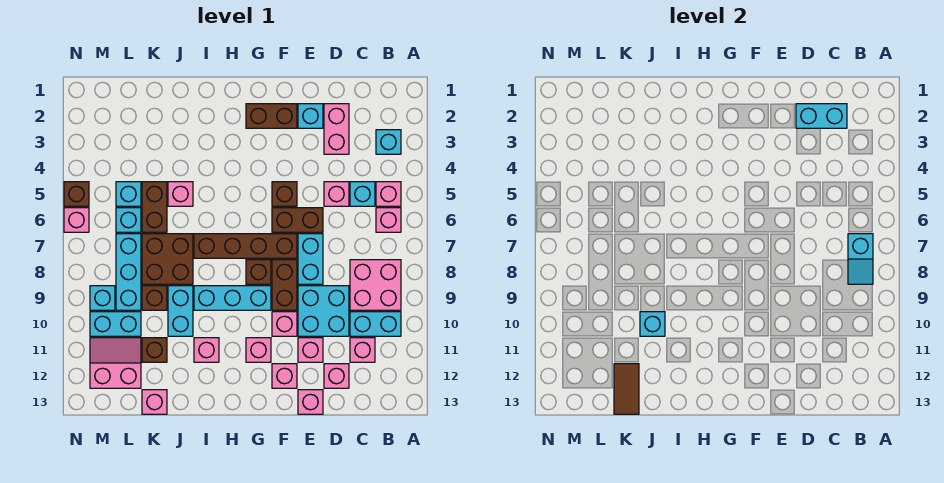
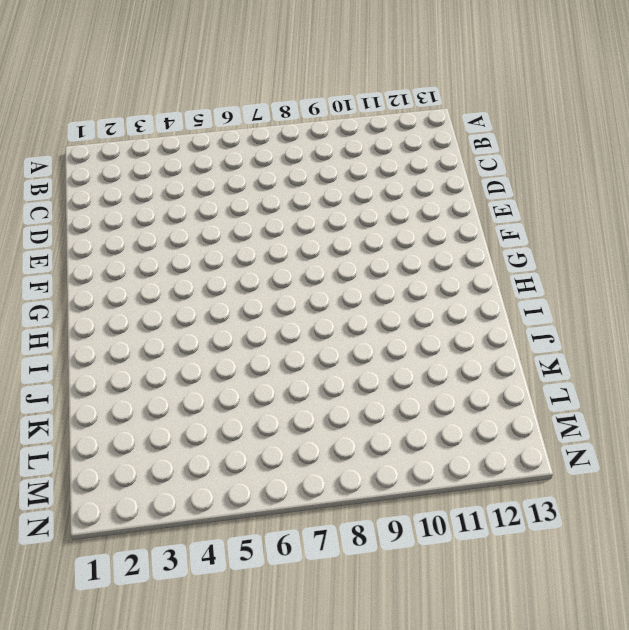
none -> cyan brick B3 level 1
none -> pink brick B5 level 1
none -> pink brick B6 level 1
none -> pink brick B8:C9 level 1

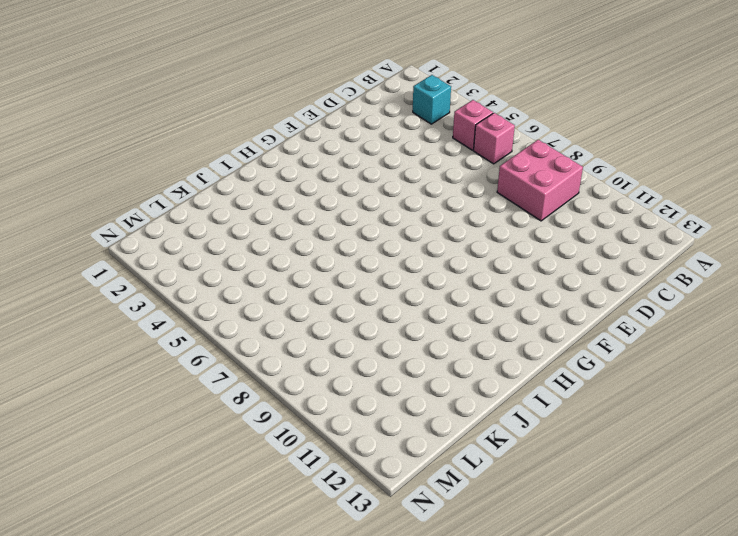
none -> cyan brick B10:C10 level 1
none -> cyan brick C5 level 1
none -> pink brick C11 level 1
none -> pink brick D2:D3 level 1

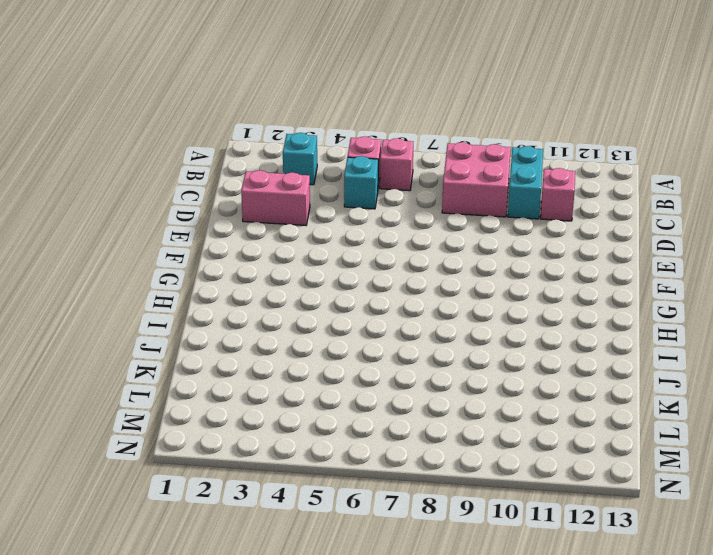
none -> pink brick D5 level 1
none -> cyan brick D9:E10 level 1
none -> pink brick D12 level 1
none -> cyan brick E2 level 1

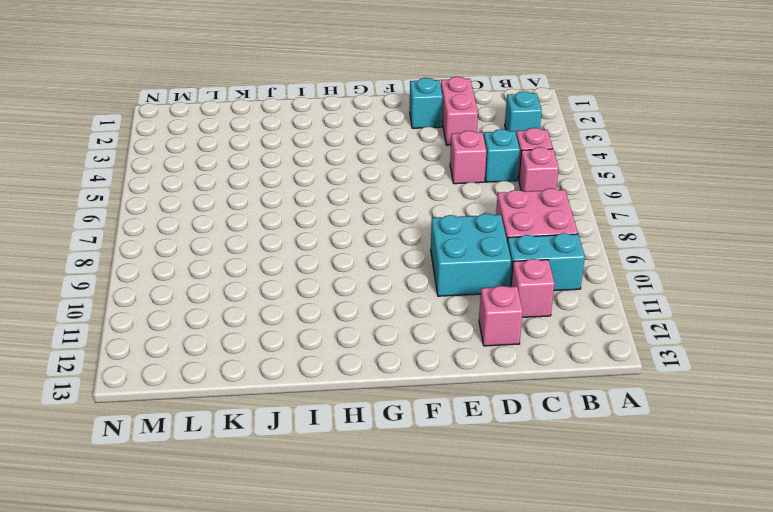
none -> brown brick E6:F6 level 1
none -> cyan brick E7:E8 level 1
none -> pink brick E11 level 1
none -> pink brick E13 level 1

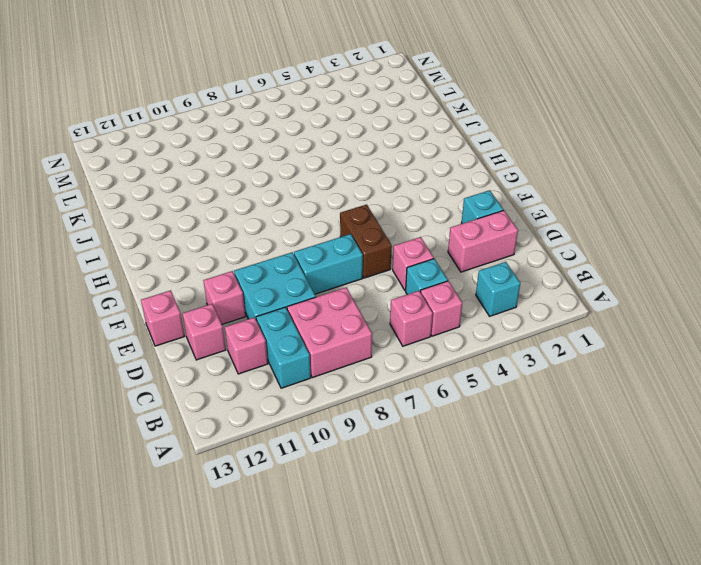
none -> brown brick F2:G2 level 1
none -> brown brick F5 level 1
none -> brown brick F7:I7 level 1
none -> brown brick F8:F9 level 1

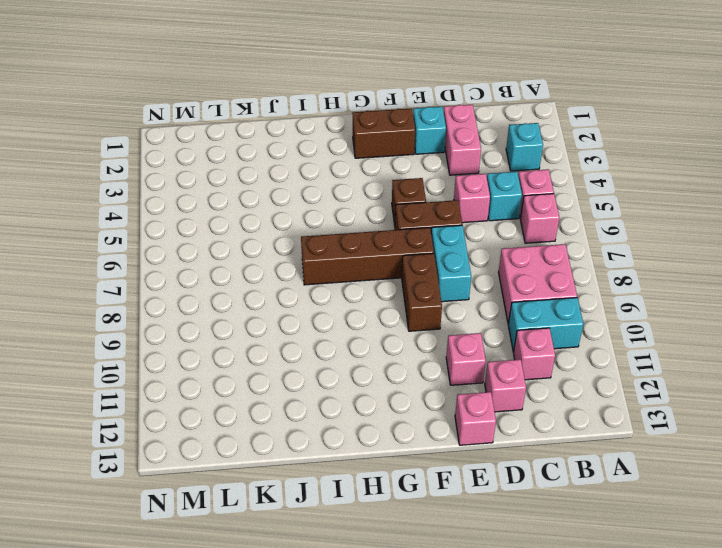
none -> cyan brick D9:E10 level 1
none -> pink brick F10 level 1
none -> pink brick F12 level 1
none -> brown brick G8 level 1

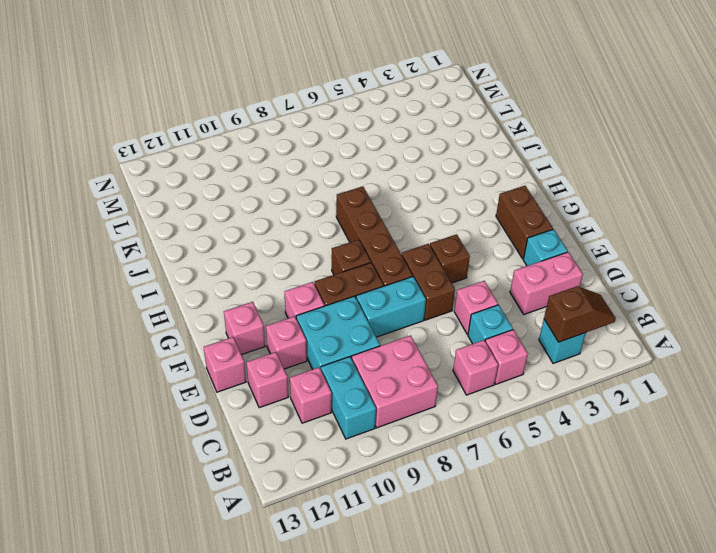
brown slope B2:B3 level 2 top 3 -> none
none -> cyan brick G9:I9 level 1
none -> pink brick G11 level 1
none -> pink brick I11 level 1
none -> pink brick J5 level 1

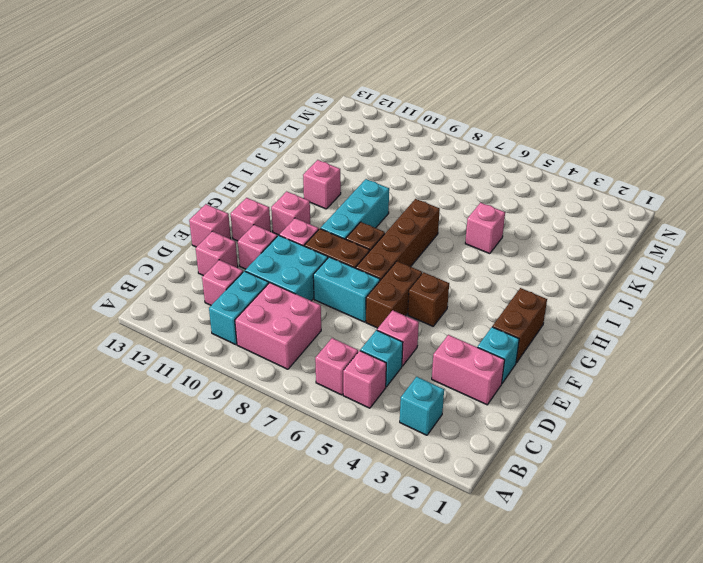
none -> brown brick J7:K8 level 1
none -> cyan brick J9:J10 level 1
none -> brown brick K5:K6 level 1
none -> brown brick K9 level 1

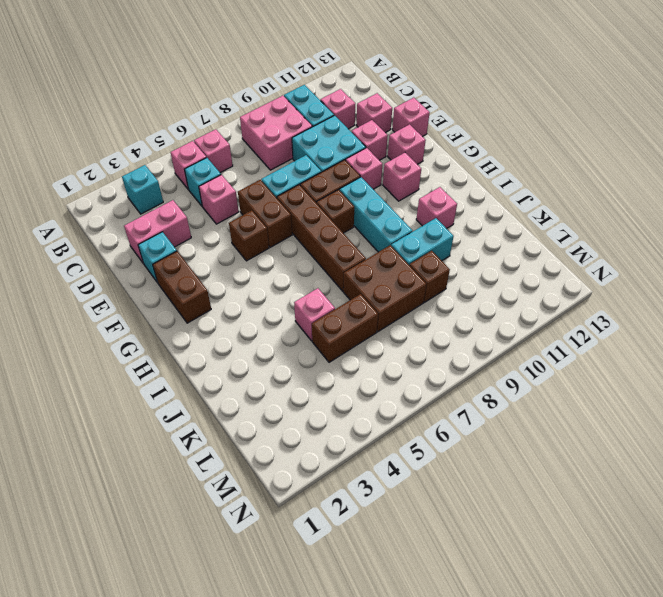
none -> brown brick K11 level 1
none -> pink brick K13 level 1
none -> cyan brick L5 level 1
none -> cyan brick L6 level 1

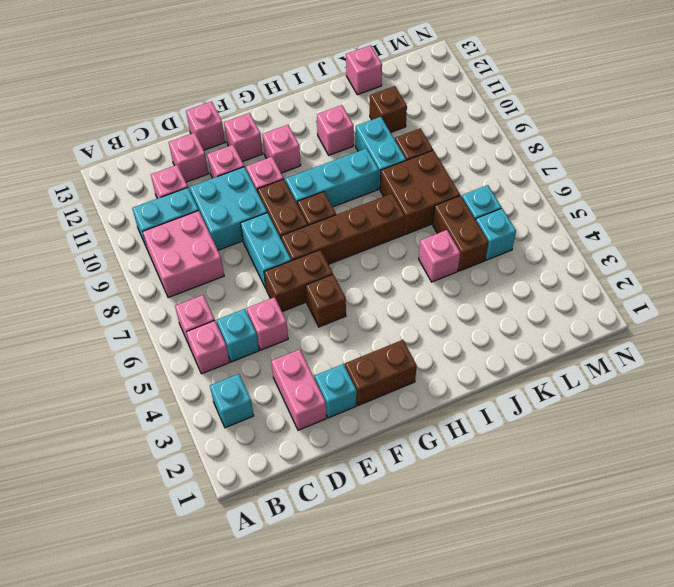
none -> cyan brick L7:L9 level 1
none -> cyan brick L10:M10 level 1
none -> pink slope L11:M12 level 1 top 12
none -> cyan brick M9 level 1

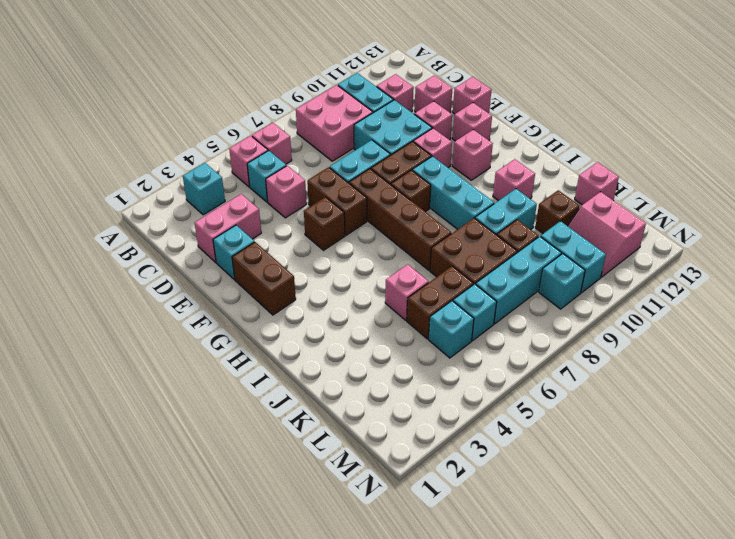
none -> brown brick N5 level 1
none -> pink brick N6 level 1
none -> cyan slope B7:B8 level 2 top 7
none -> cyan brick C2:D2 level 2

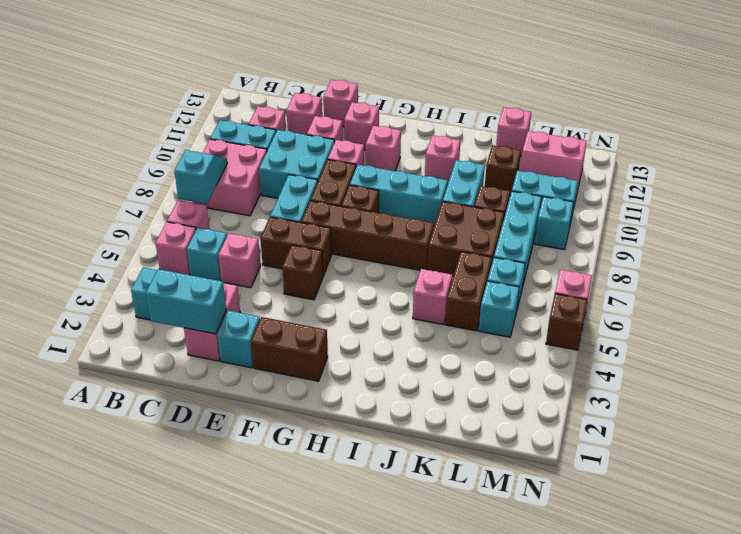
none -> cyan brick J10 level 2
none -> brown tile K12:K13 level 2

